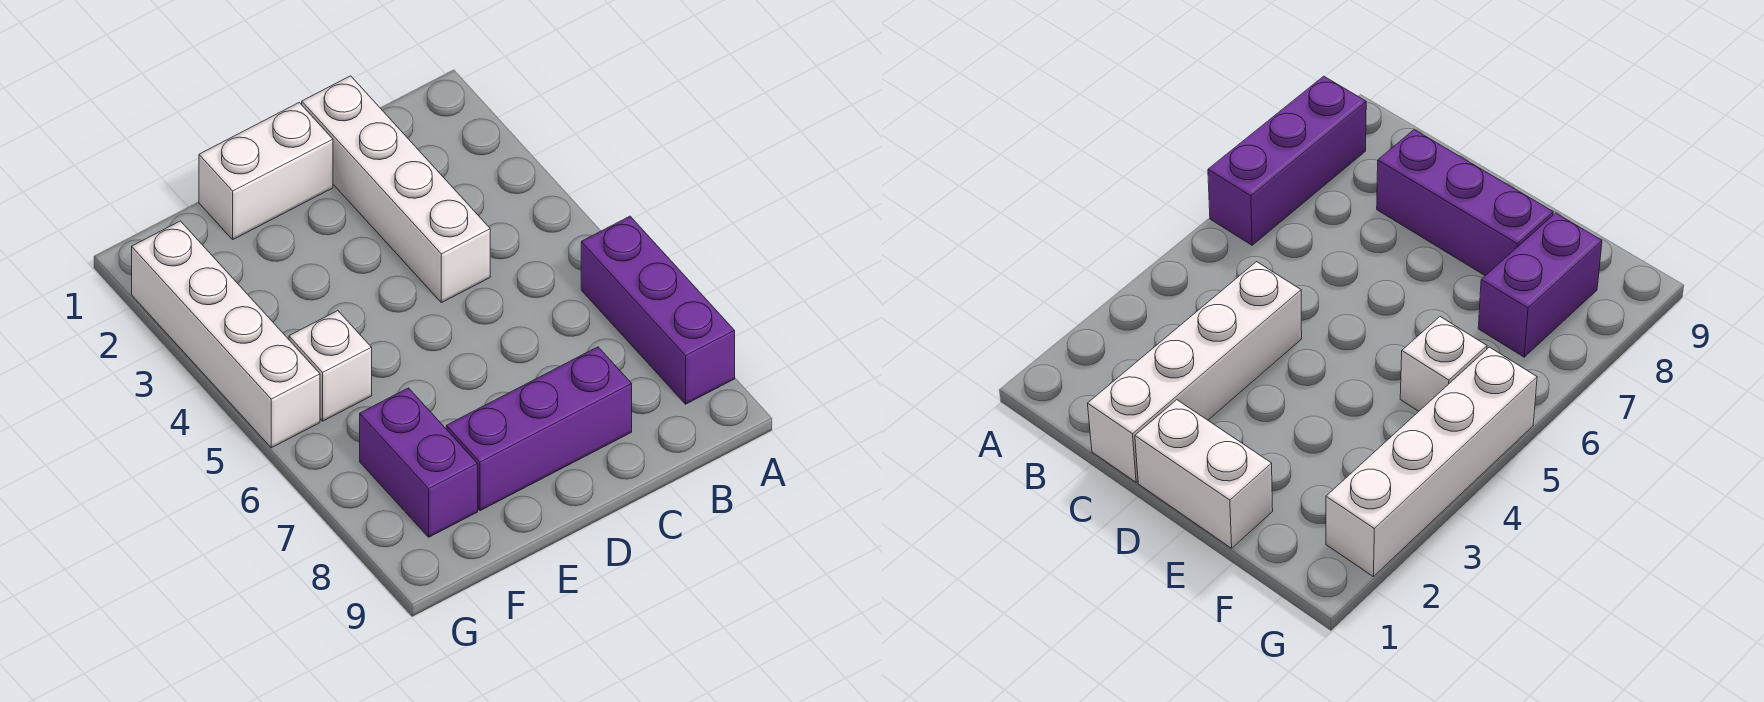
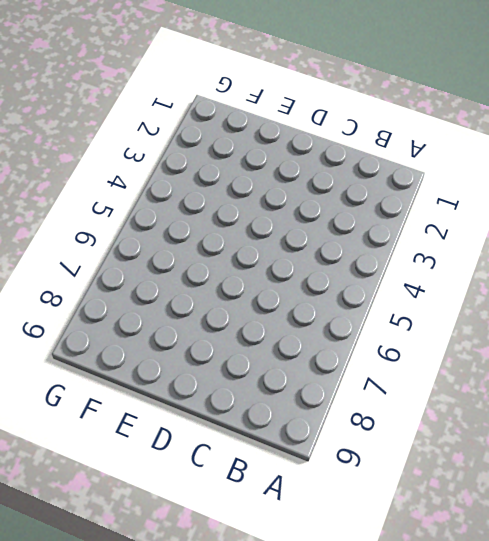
none -> purple brick A6:A8 level 1
none -> white brick C1:C4 level 1

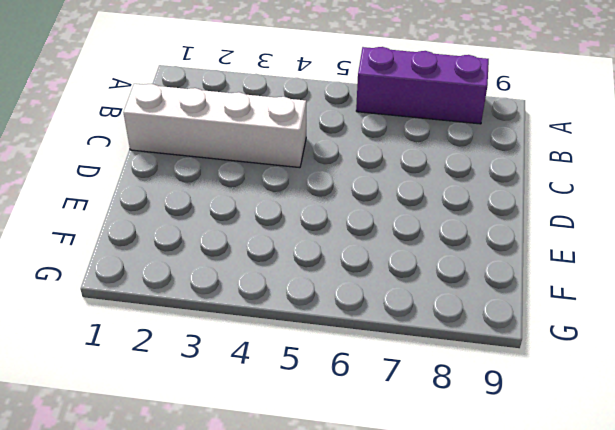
none -> purple brick C8:E8 level 1
none -> white brick D1:E1 level 1

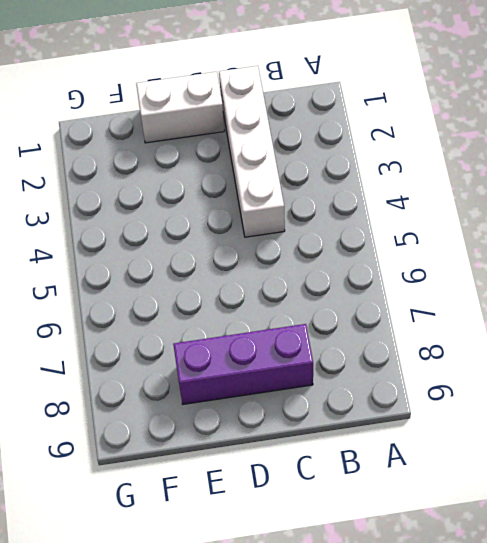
none -> purple brick A6:A8 level 1
none -> white brick F5 level 1

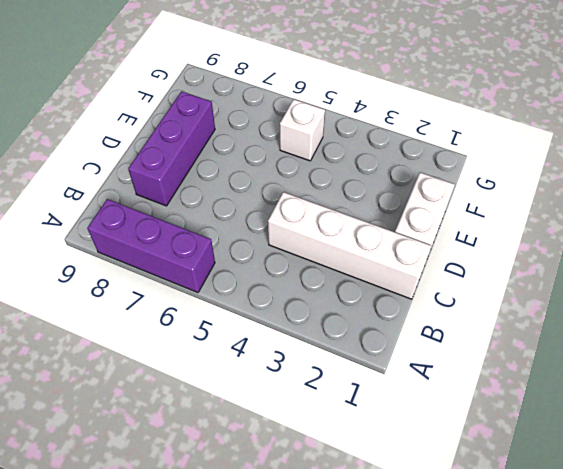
none -> purple brick F7:F8 level 1
none -> white brick G2:G5 level 1

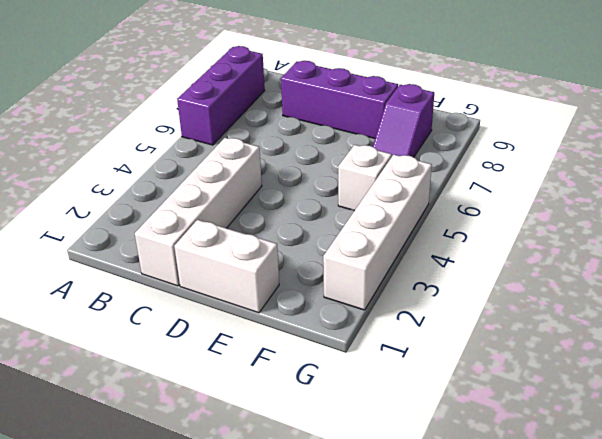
purple slope F7:F8 level 1 top 8 -> purple brick F7:F8 level 1

